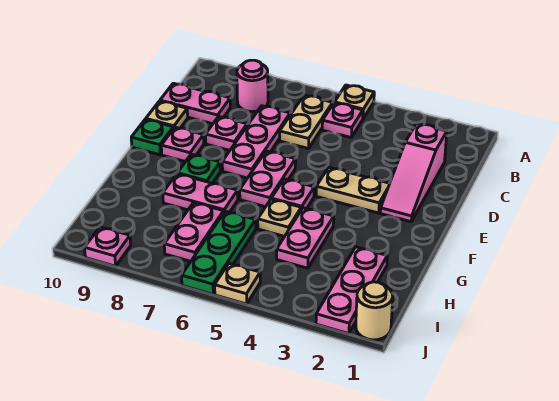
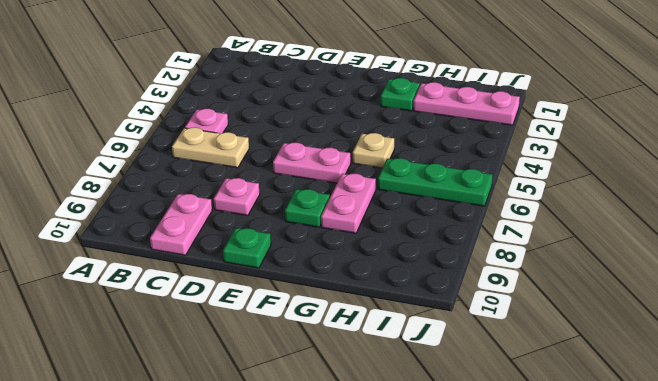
green plate G2 level 1 -> none
none -> tan plate A5 level 1
none -> pink round brick B8 level 1
none -> pink slope C2:E2 level 1 top C

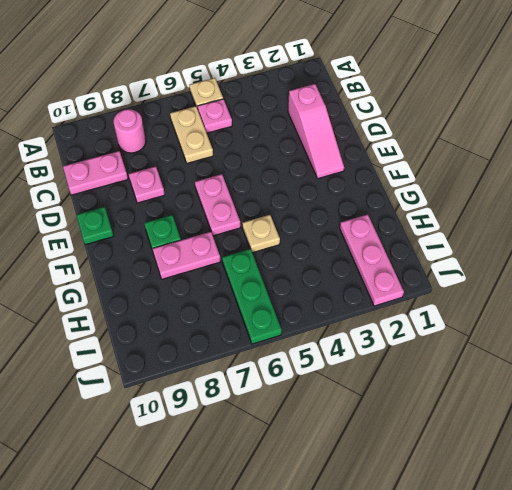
none -> pink plate C7:E7 level 1
none -> tan plate D10 level 1
none -> tan plate E3:E4 level 1

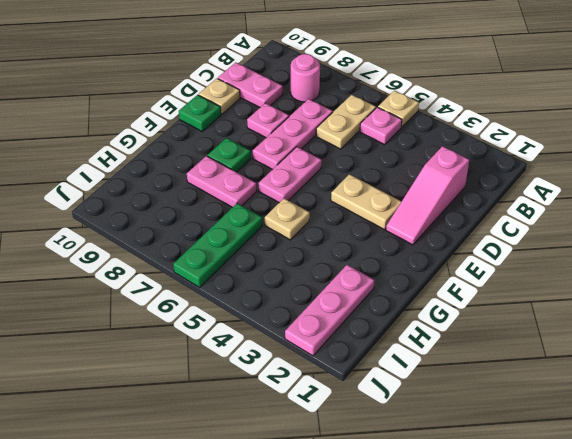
none -> pink plate E9 level 1
none -> pink plate F5 level 1
none -> pink plate G4:H4 level 1

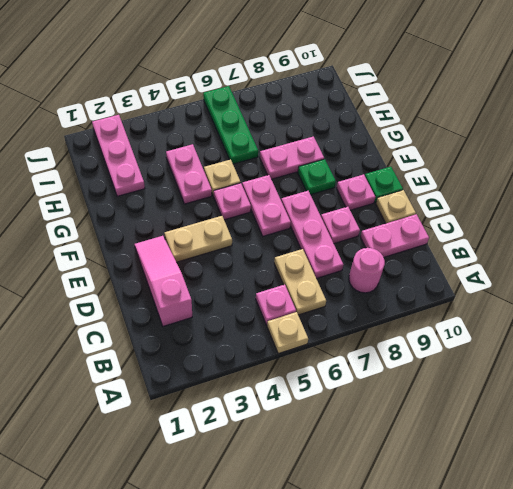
none -> pink plate H7:I7 level 1
none -> tan round brick J1 level 1
none -> tan plate J5 level 1

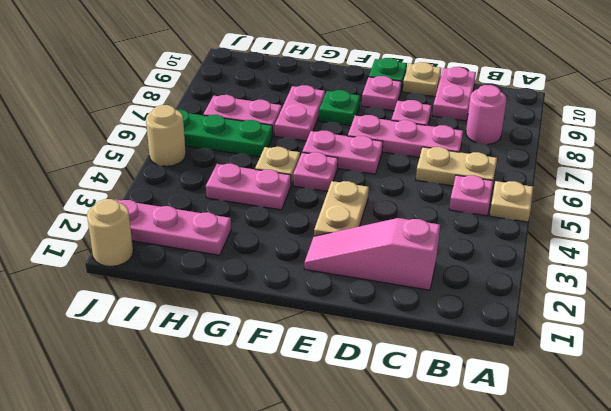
tan round brick J5 level 1 -> tan plate J5 level 1
none -> pink plate J9 level 1

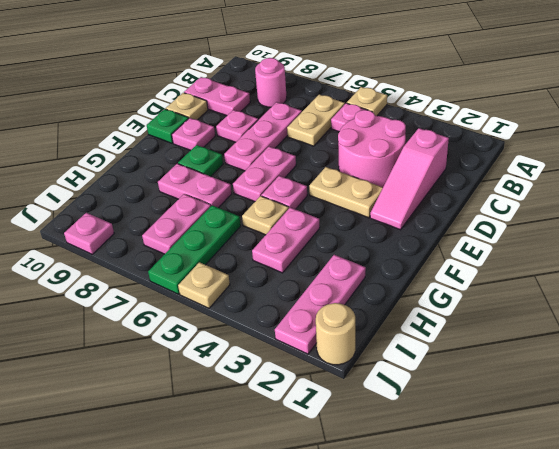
pink round brick C3:D4 level 1 -> none

